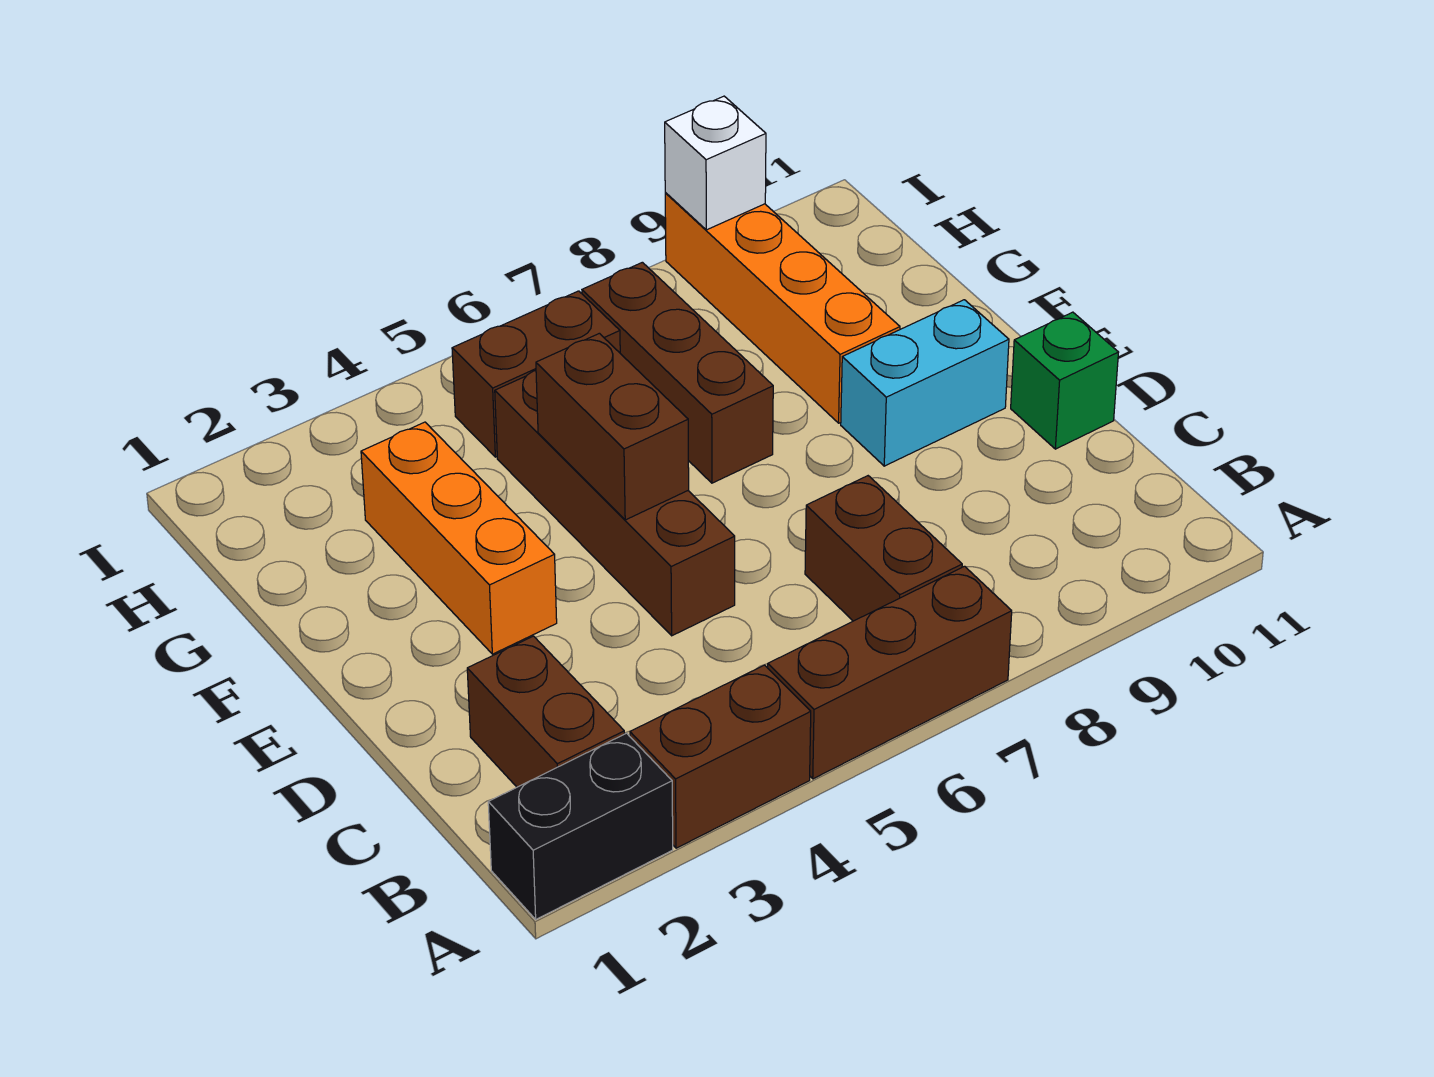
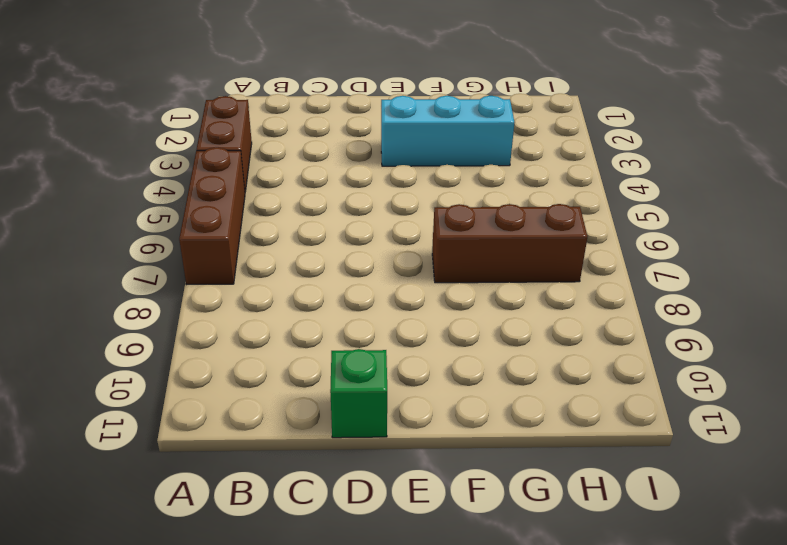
cyan brick E3:G3 level 1 -> orange brick E3:G3 level 1
none -> black brick A1:A2 level 1
none -> brown brick B2:C2 level 1
none -> brown brick B7:C7 level 1

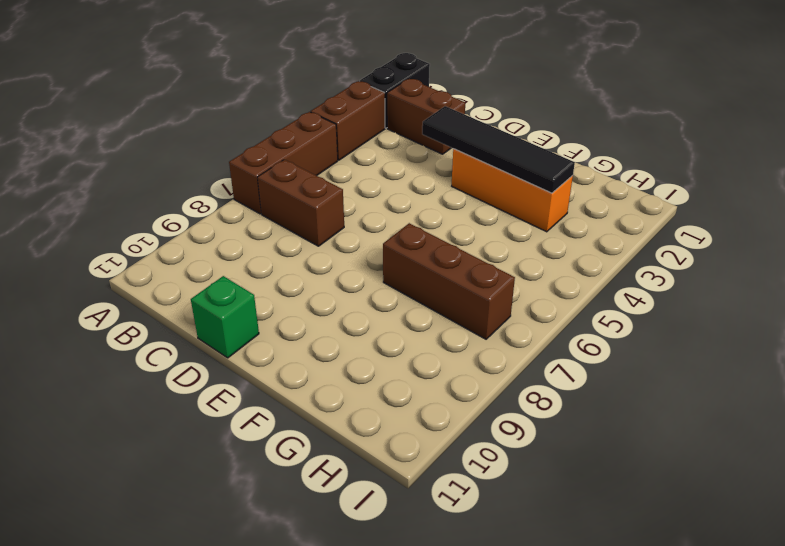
black tile D3:G3 level 2 -> none
none -> brown brick D5:G5 level 1
none -> cyan brick E9:E10 level 1
none -> orange brick F9:I9 level 1

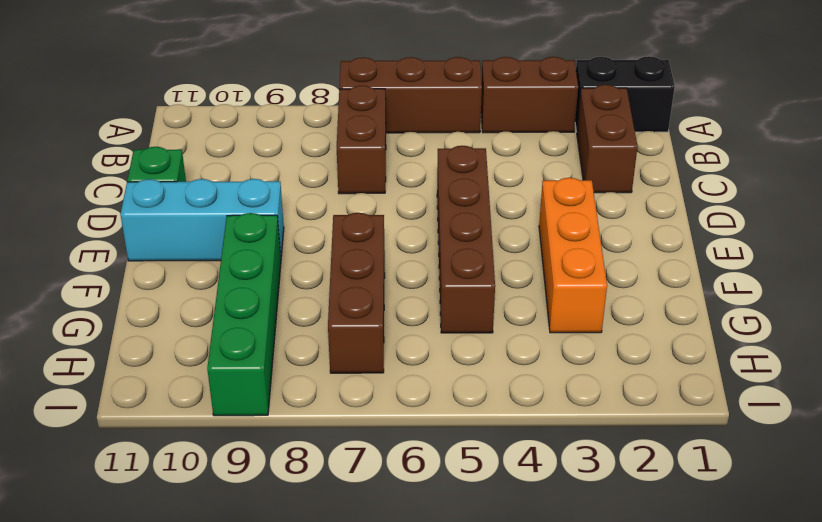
cyan brick E9:E11 level 1 -> cyan brick E9:E10 level 1
green brick F9:I9 level 1 -> orange brick F9:I9 level 1
none -> brown brick H5:H6 level 1
none -> brown brick E5:F5 level 2
none -> white brick I9 level 2

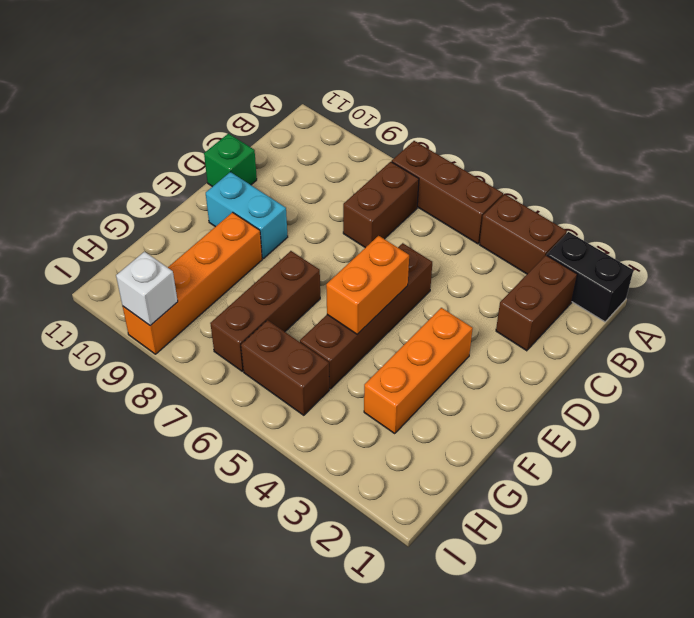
orange brick E5:F5 level 2 -> brown brick E5:F5 level 2

